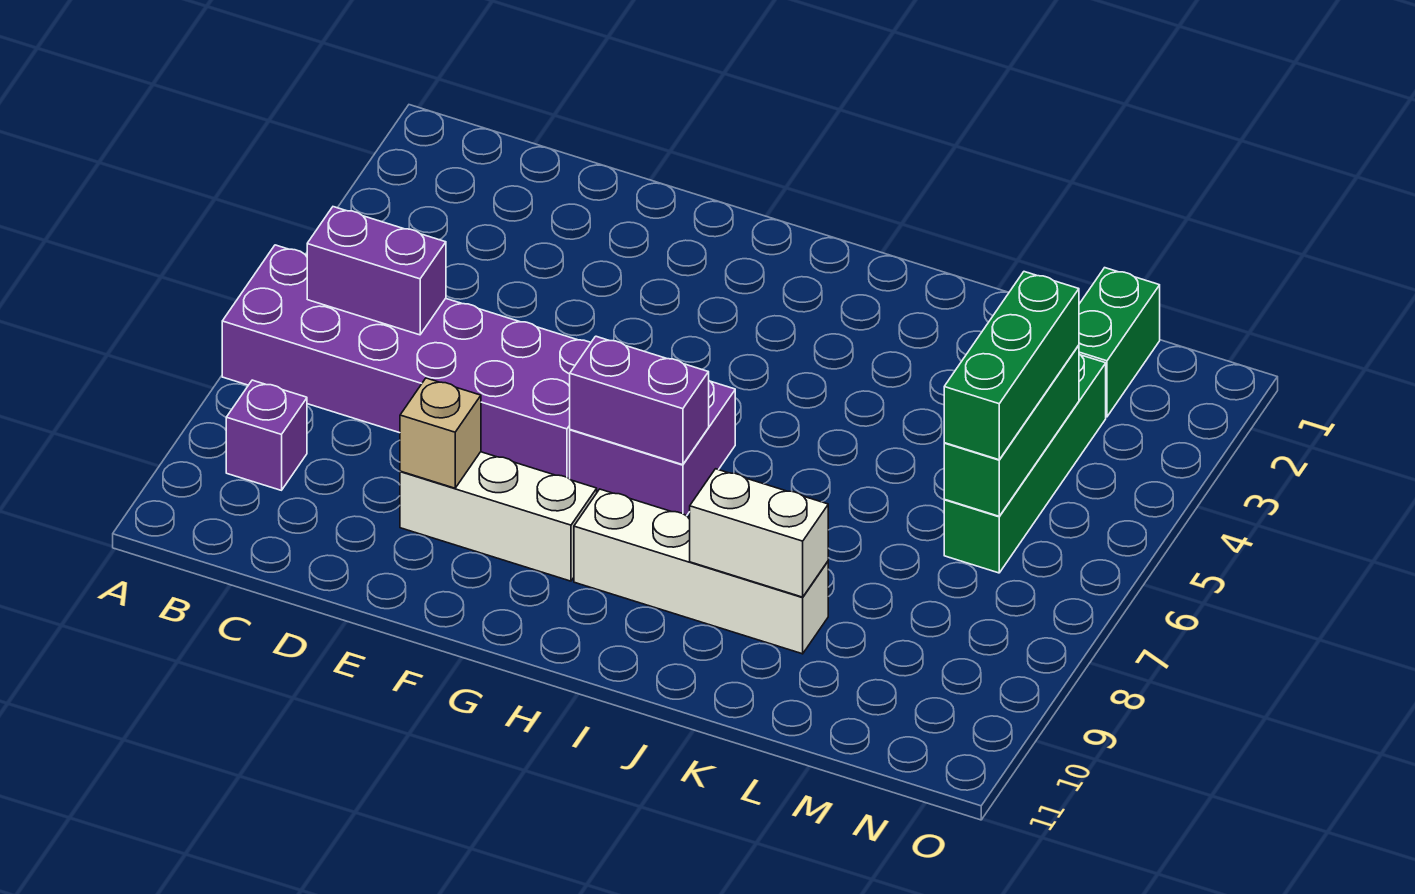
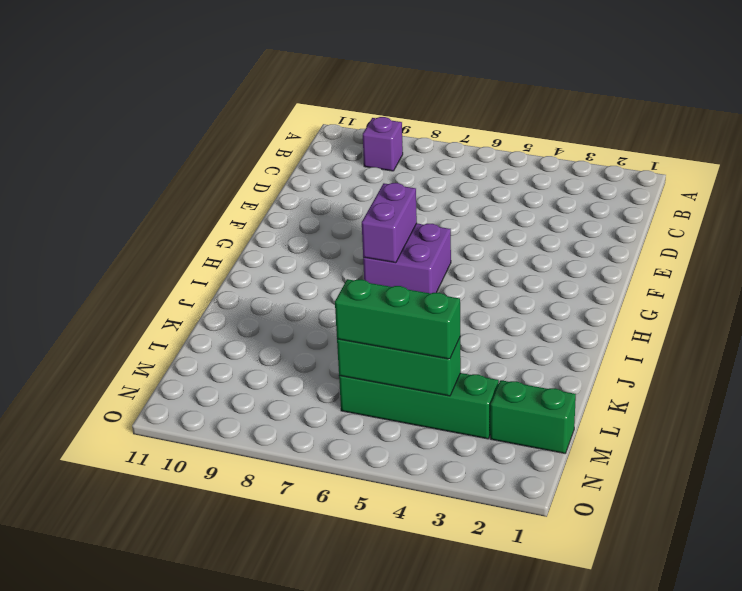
none -> purple brick A6:F7 level 1
none -> white brick E9:G9 level 1
none -> white brick H9:K9 level 1

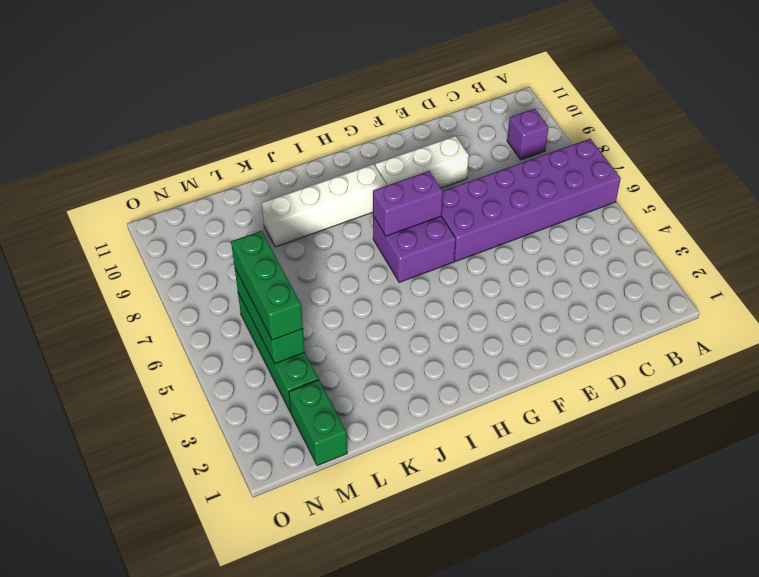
none -> purple brick B6:C6 level 2
none -> tan brick E9 level 2
none -> white brick J9:K9 level 2

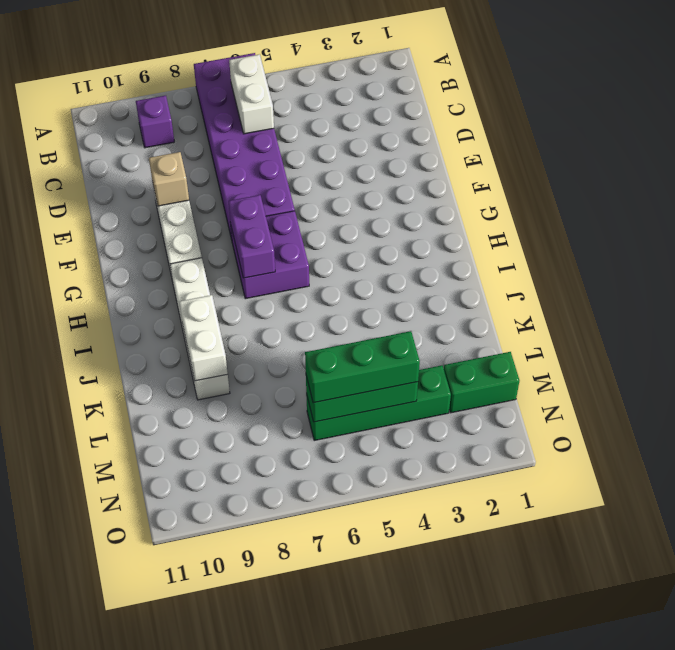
white brick B6:C6 level 2 -> purple brick B6:C6 level 2

